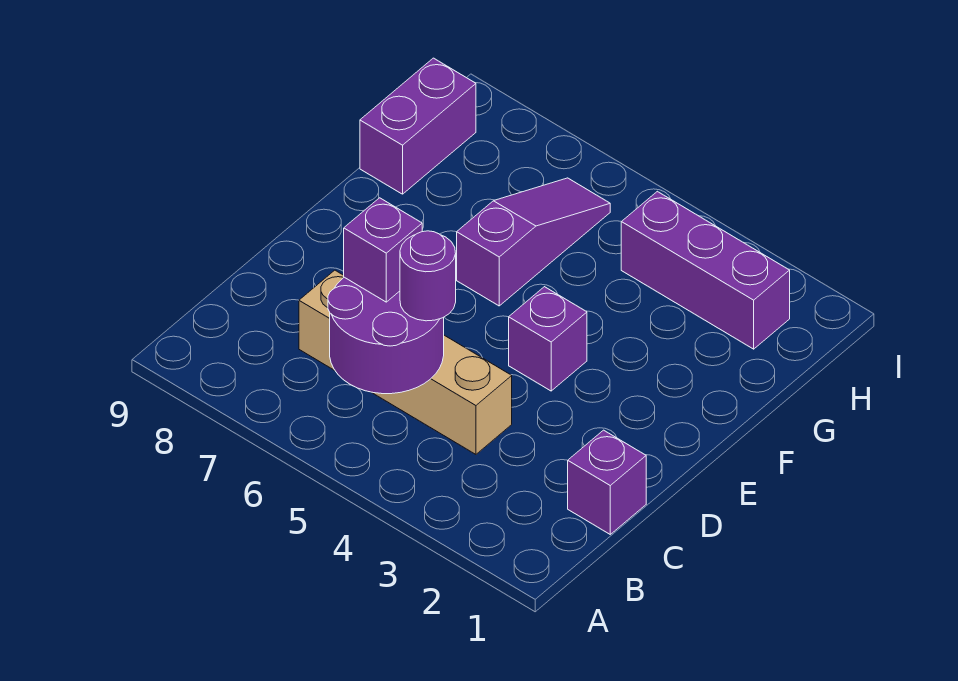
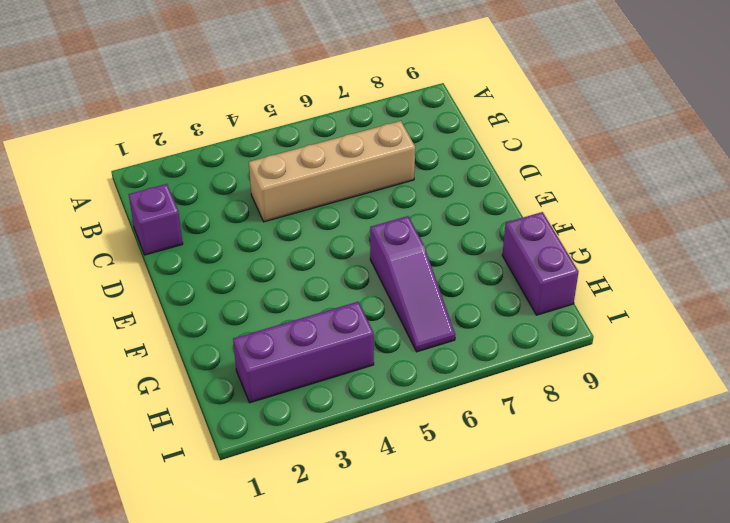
none -> purple brick E4 level 1
none -> purple round brick B5:C6 level 2

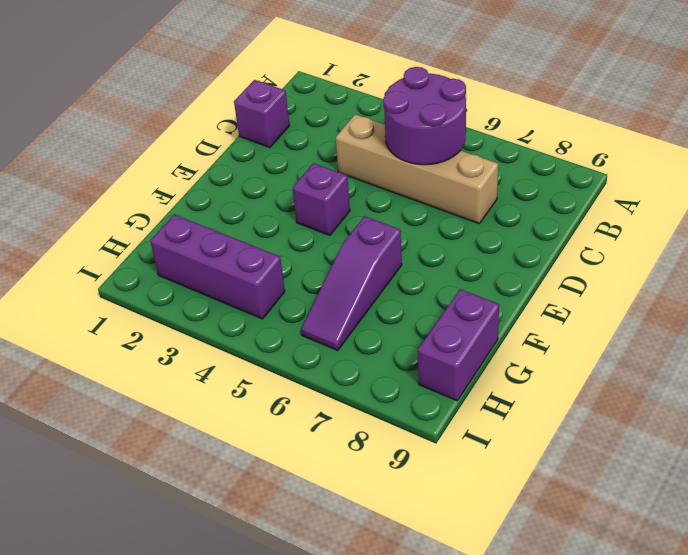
none -> purple round brick C5 level 3
none -> purple brick C6 level 3

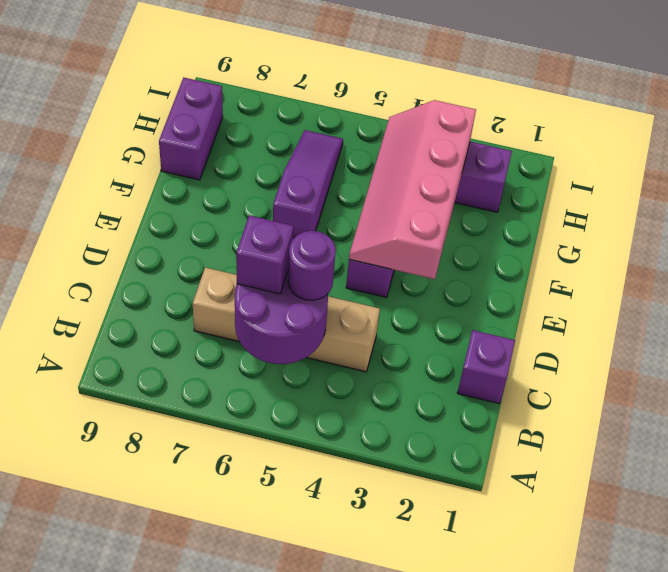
pink slope E3:H4 level 2 top 3 -> none

